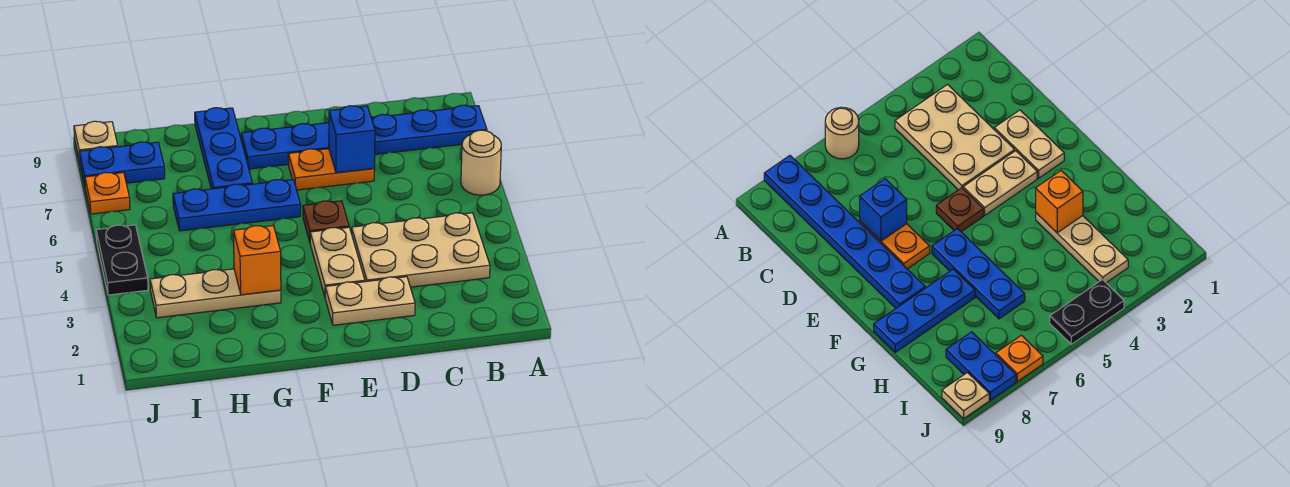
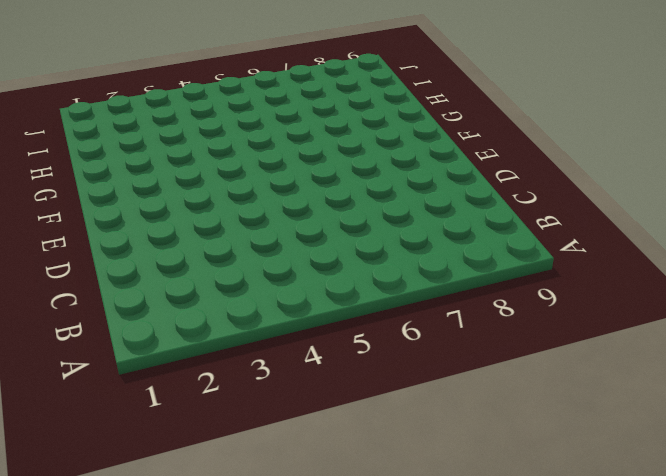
none -> tan round brick A6 level 1
none -> blue plate A8:F8 level 1
none -> tan plate B3:D4 level 1

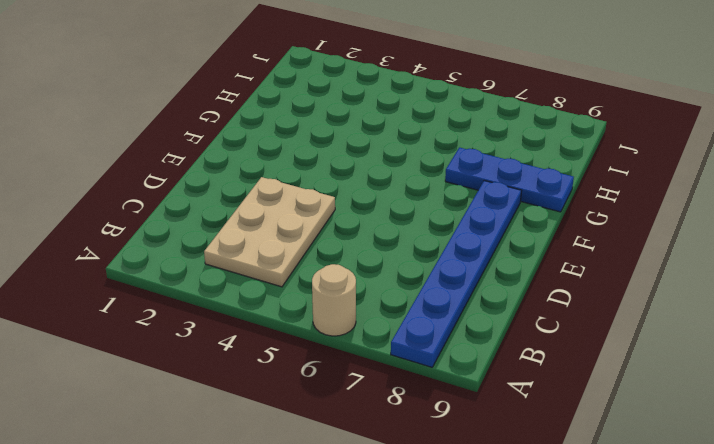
none -> tan plate D2:E2 level 1
none -> orange plate D7:E7 level 1
none -> tan plate E3:E4 level 1

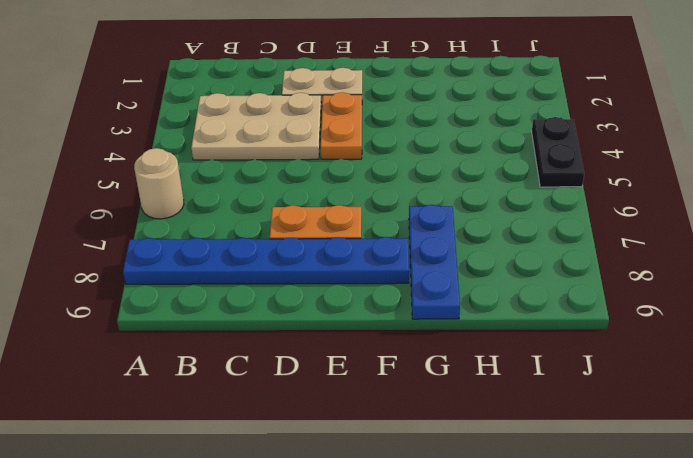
orange plate E3:E4 level 1 -> tan plate E3:E4 level 1
none -> brown plate E5 level 1
none -> blue plate F6:H6 level 1
none -> tan plate G3:I3 level 1

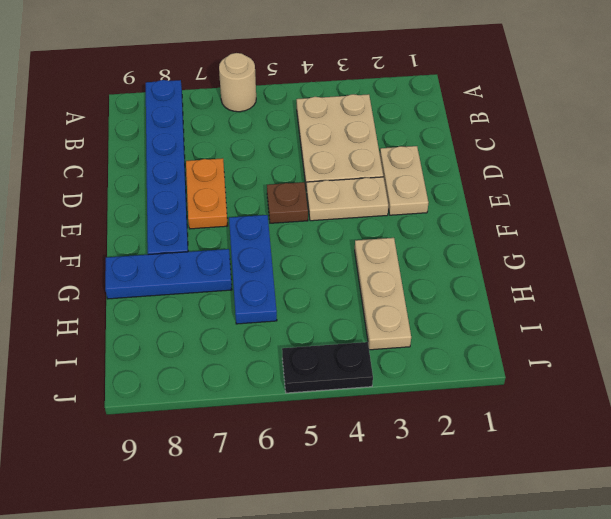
none -> blue plate I8:J8 level 1
none -> orange plate J7 level 1
none -> tan plate J9 level 1

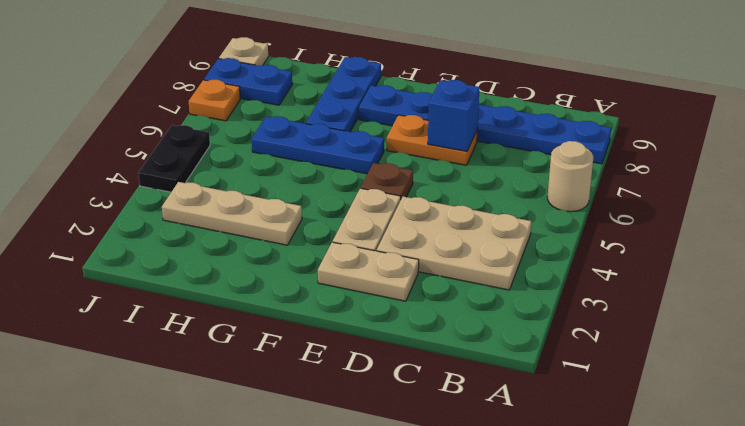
none -> orange brick G3 level 2

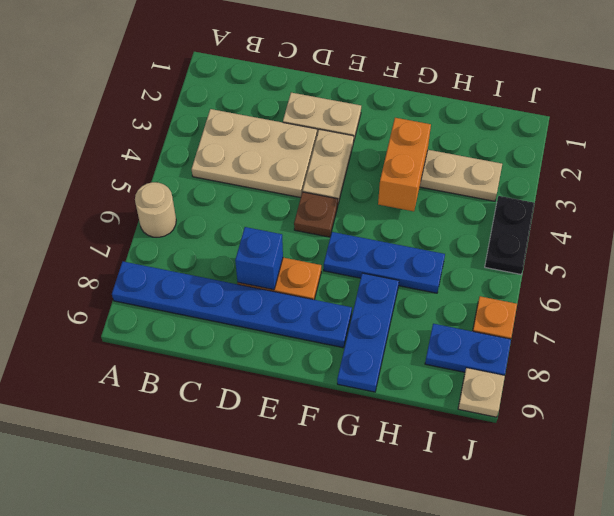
orange brick G3:G4 level 2 -> orange brick G3 level 2

